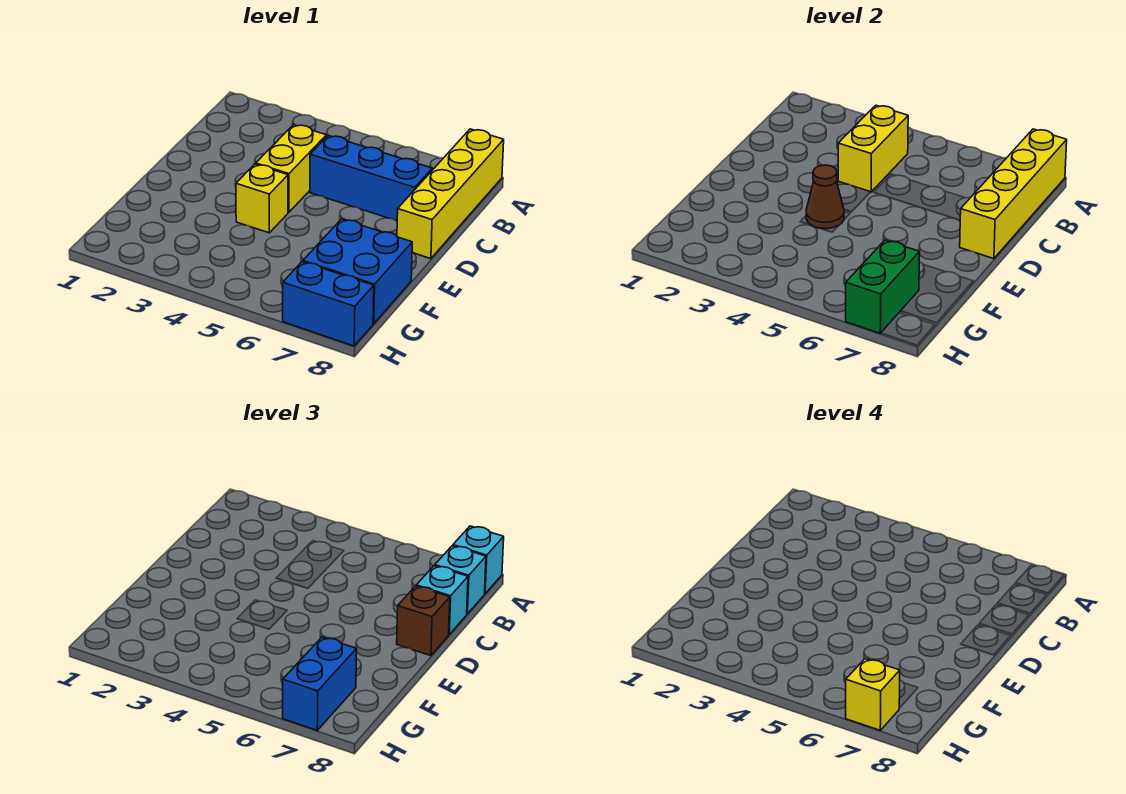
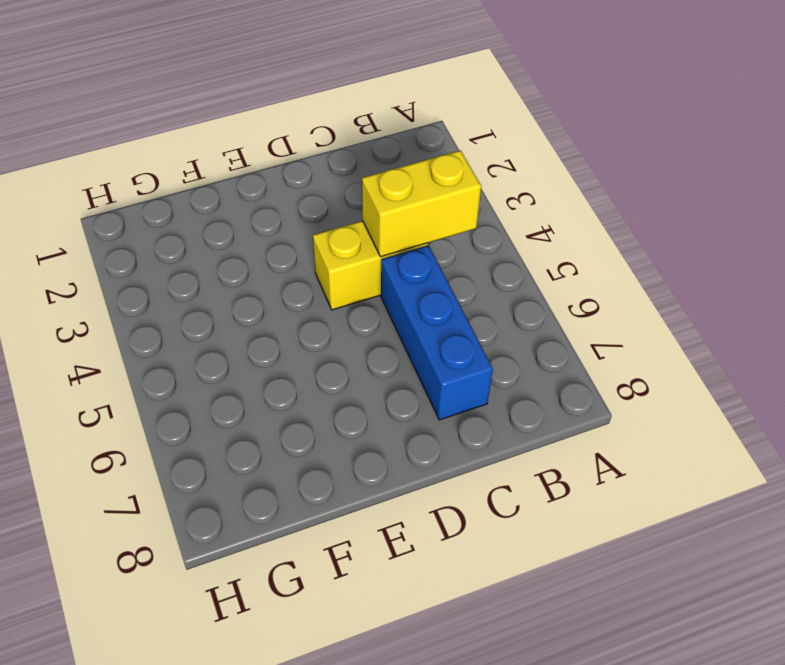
none -> yellow brick A8:D8 level 1
none -> yellow brick E4 level 1
none -> blue brick F7:G8 level 1

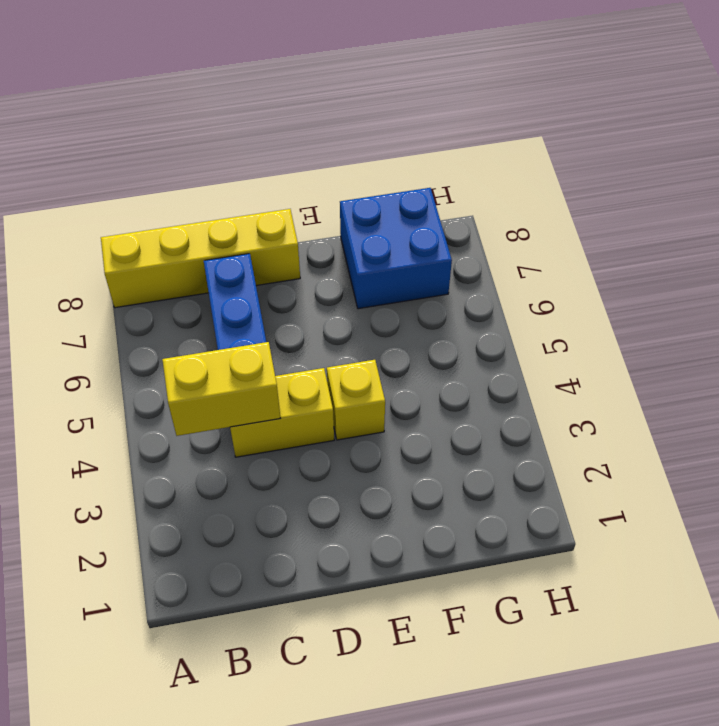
none -> blue brick H7:H8 level 1
none -> yellow brick A8:D8 level 2
none -> brown cone E4 level 2

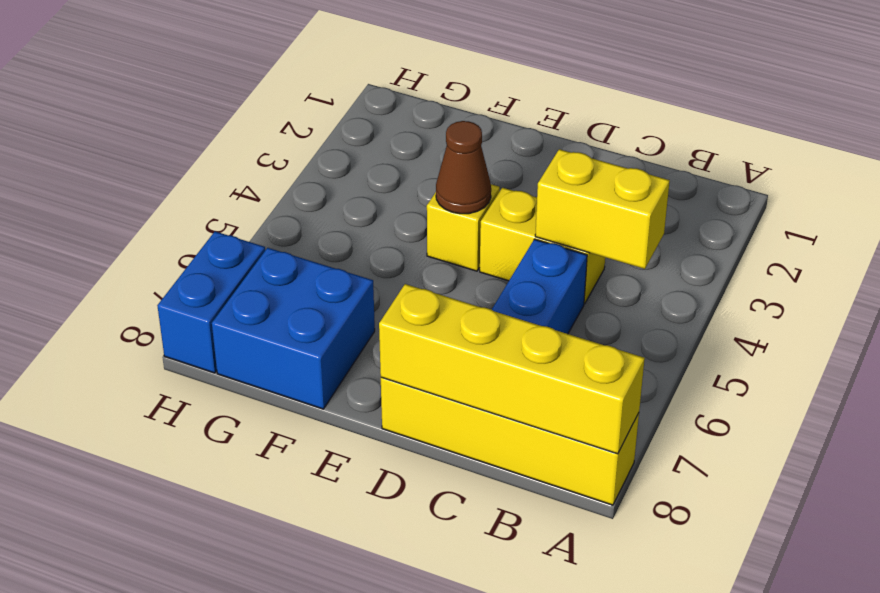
none -> green brick G7:H7 level 2
none -> cyan brick A8 level 3
none -> cyan brick B8 level 3

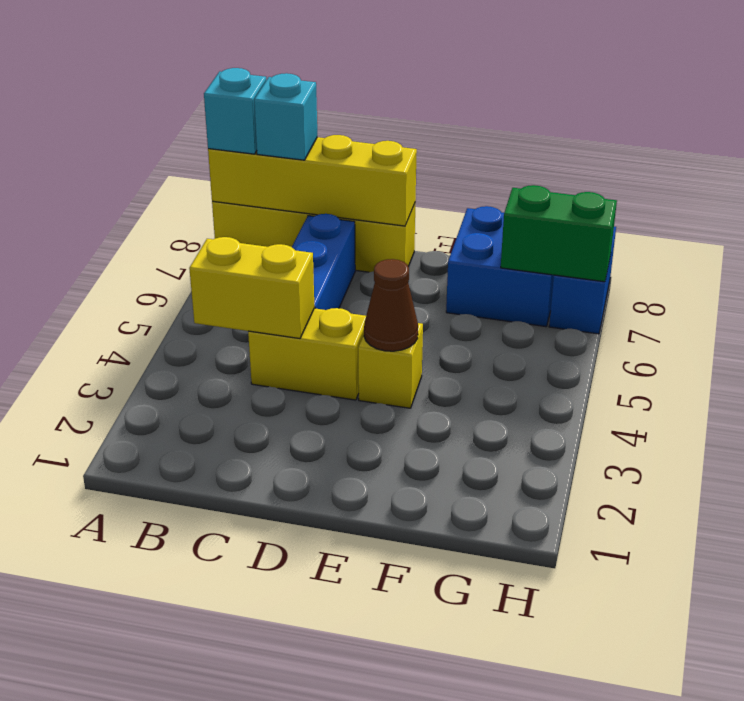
none -> cyan brick C8 level 3
none -> brown brick D8 level 3
none -> blue brick G7:H7 level 3

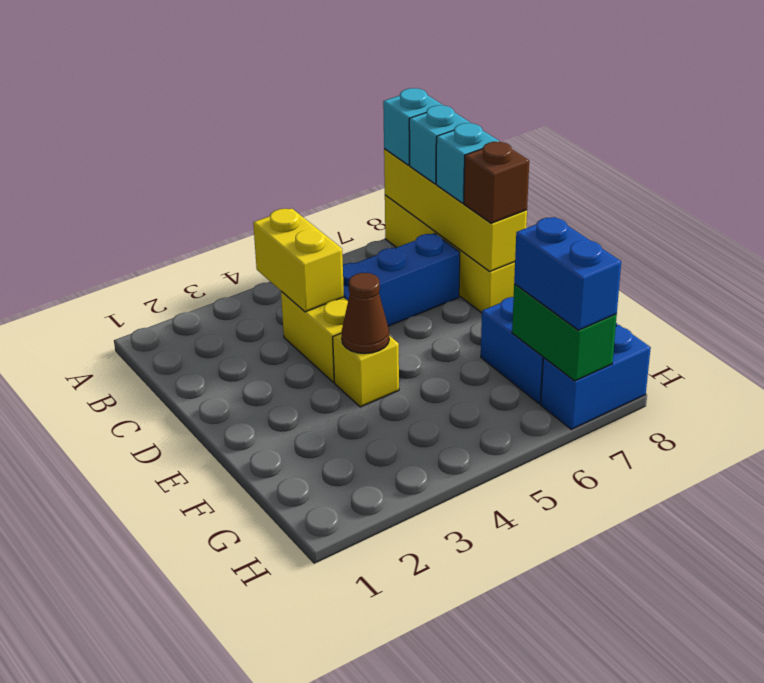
none -> yellow brick H7 level 4

